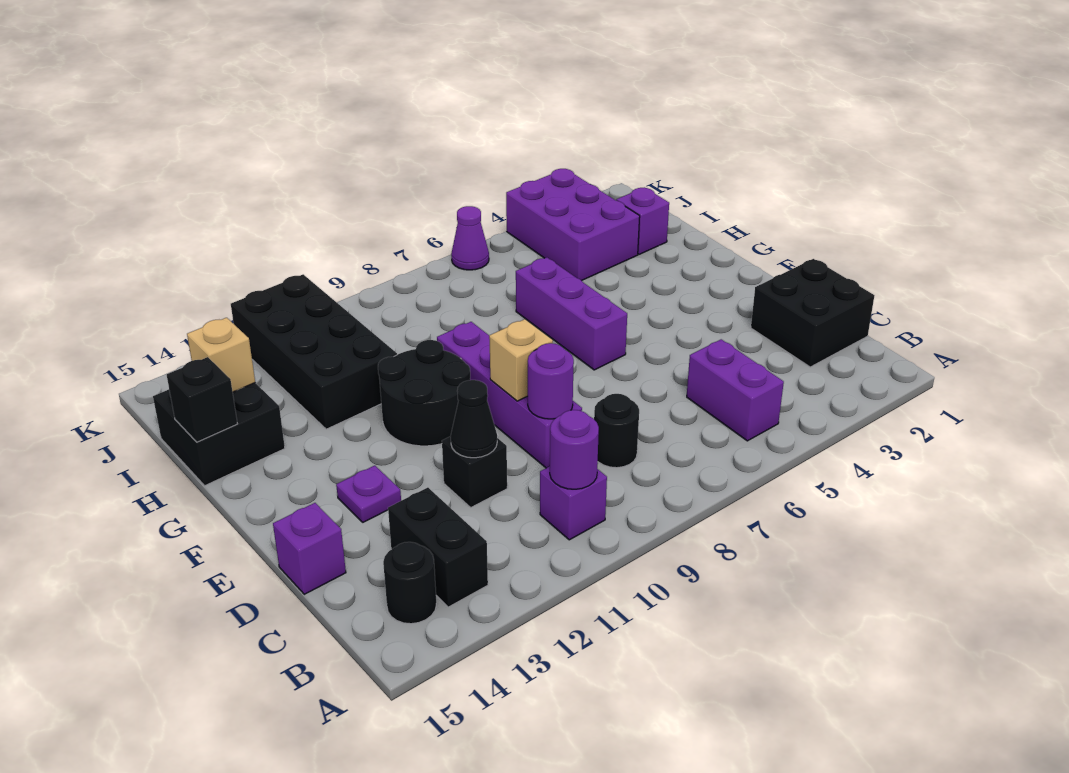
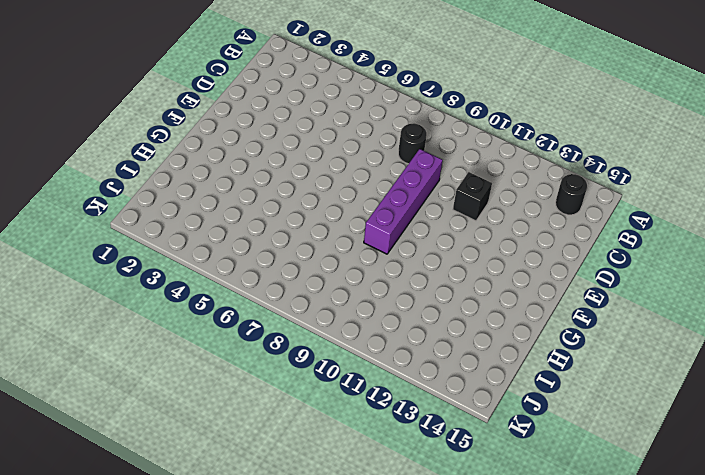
none -> purple brick B5:C5 level 1
none -> purple brick B10 level 1
none -> black brick B13:C13 level 1

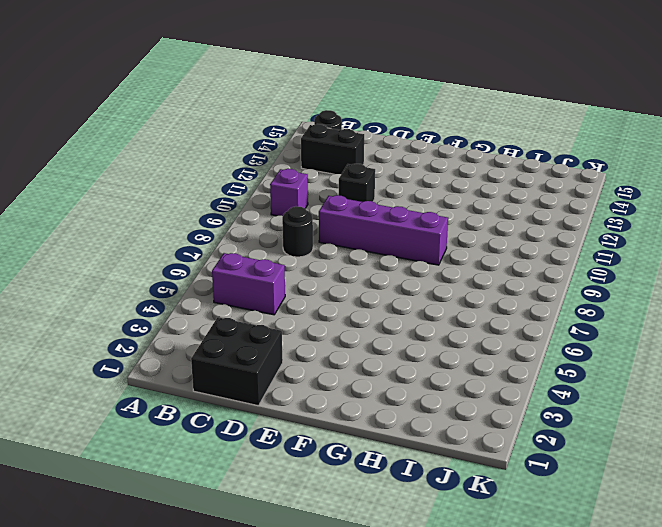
none -> purple brick D15 level 1
none -> purple plate E13 level 1
none -> purple brick F6:H6 level 1

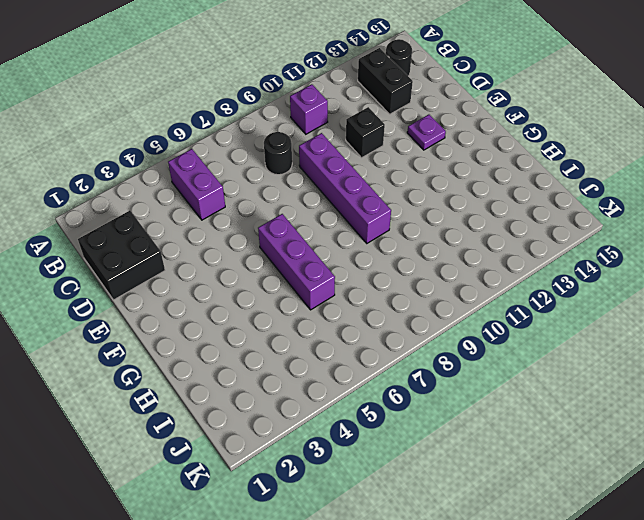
none -> purple brick D15 level 1
none -> black round brick F10:G11 level 1
none -> black brick H11:K12 level 1

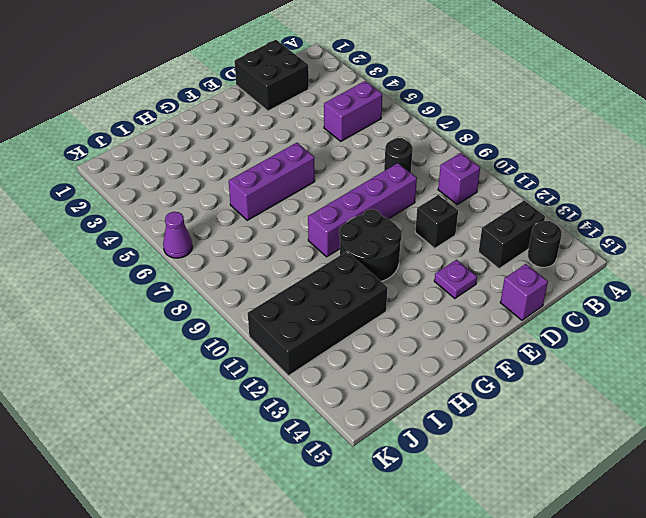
none -> black brick H14:I15 level 1
none -> purple brick I2 level 1
none -> purple brick I3:K4 level 1

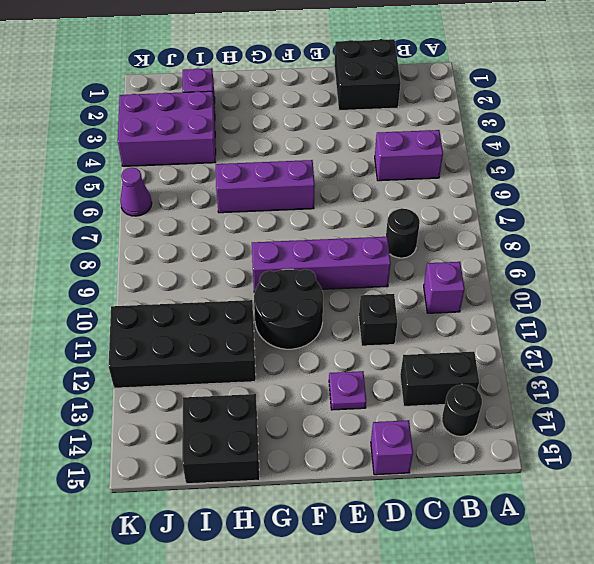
none -> purple round brick B10 level 2
none -> purple round brick D9 level 2
none -> black cone D11 level 2

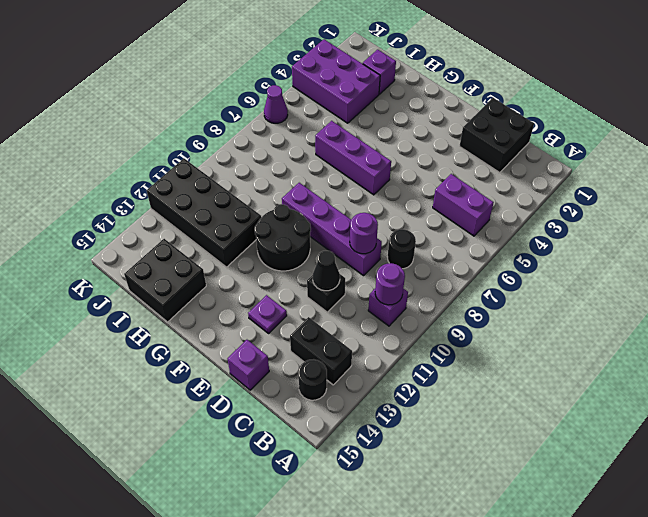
none -> tan brick E9 level 2
none -> black brick H15 level 2
none -> tan brick I14 level 2

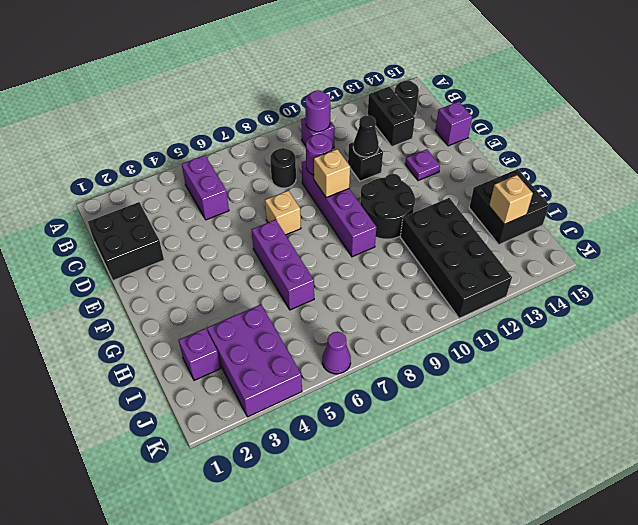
tan brick E7 level 1 -> none
none -> black brick H15 level 2

